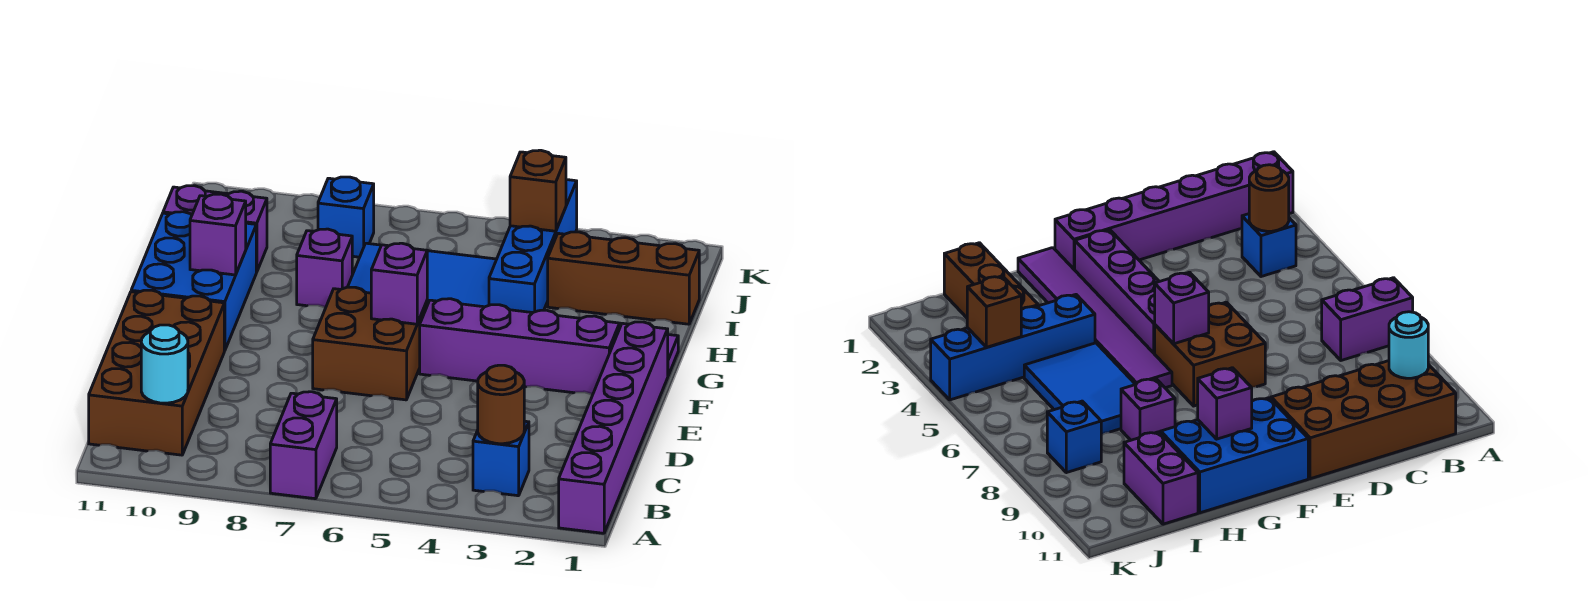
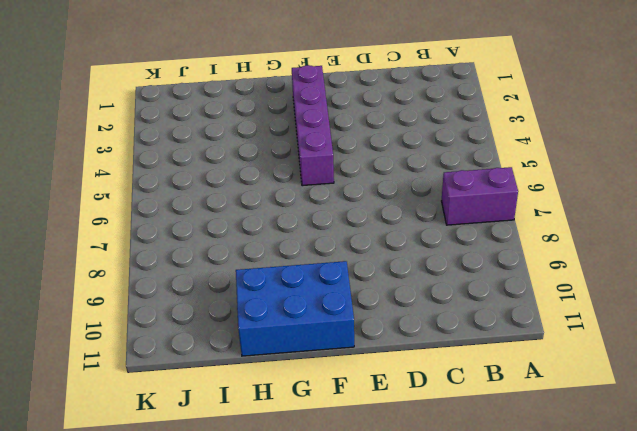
none -> purple brick A1:F1 level 1
none -> blue brick B3 level 1
none -> brown brick B10:E11 level 1

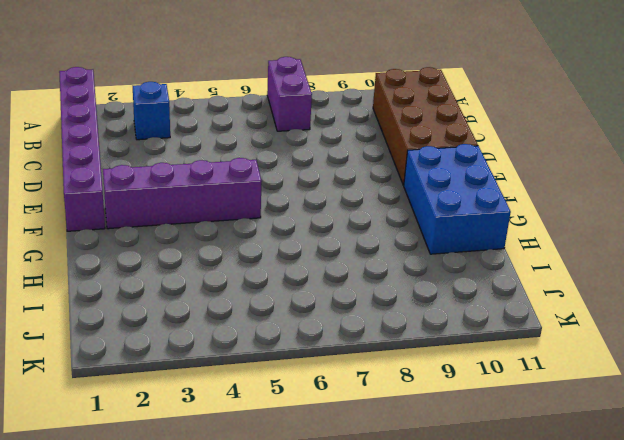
none -> brown brick E6:F7 level 1
none -> purple tile G1:G6 level 1
none -> blue brick H4:K4 level 1

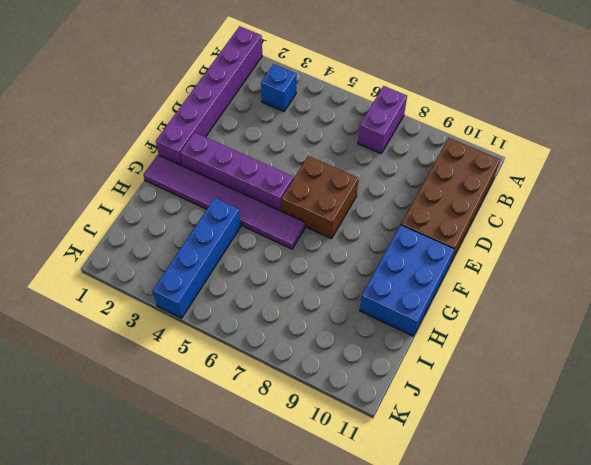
none -> blue tile H5:I7 level 1
none -> purple brick H8 level 1
none -> brown brick I1:I3 level 1

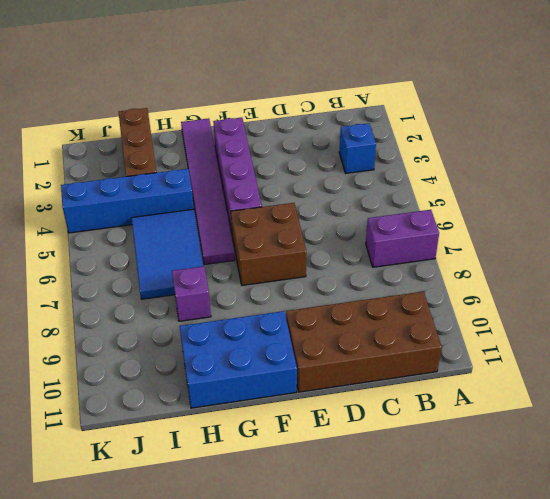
none -> purple brick A1:F1 level 1
none -> purple brick I10:I11 level 1
none -> blue brick J8 level 1

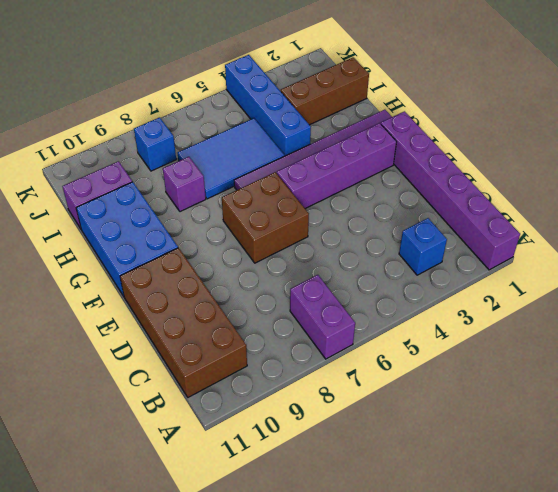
none -> brown round brick B3 level 2
none -> cyan round brick B10 level 2
none -> purple brick F6 level 2

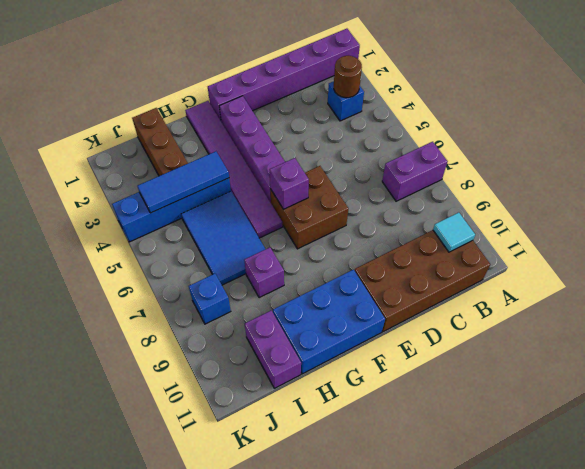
cyan tile B10 level 2 -> cyan round brick B10 level 2
blue tile H4:J4 level 2 -> brown brick J4 level 2
none -> purple brick G10 level 2

